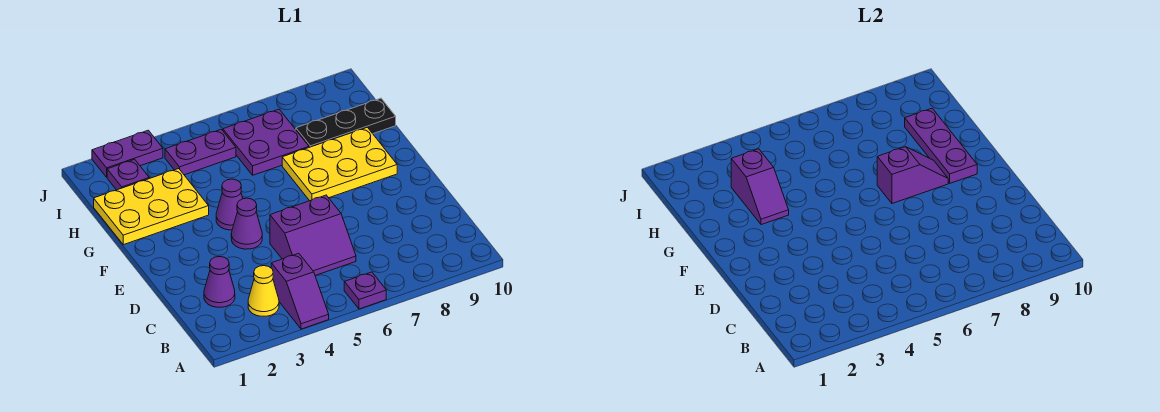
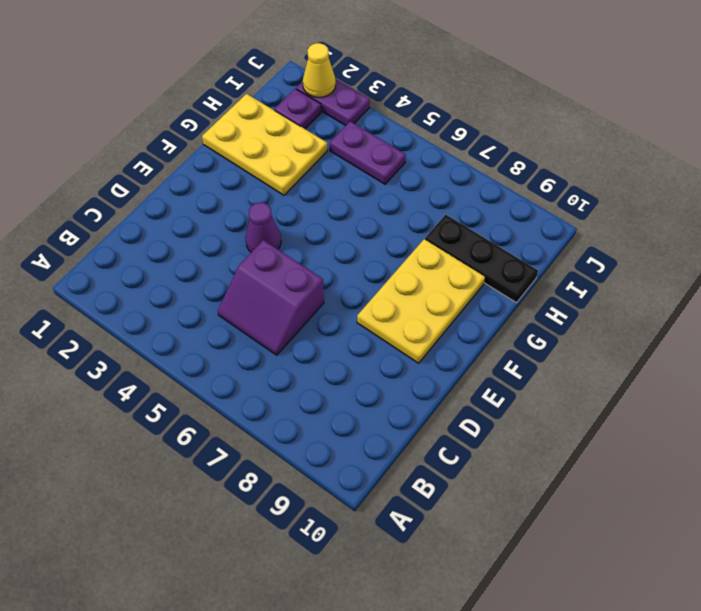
yellow plate E8:G9 level 1 -> yellow plate F7:G9 level 1
yellow cone J2 level 2 -> yellow cone B3 level 1
none -> purple slope A4:B4 level 1 top B
none -> purple plate A6 level 1
none -> purple cone C2 level 1

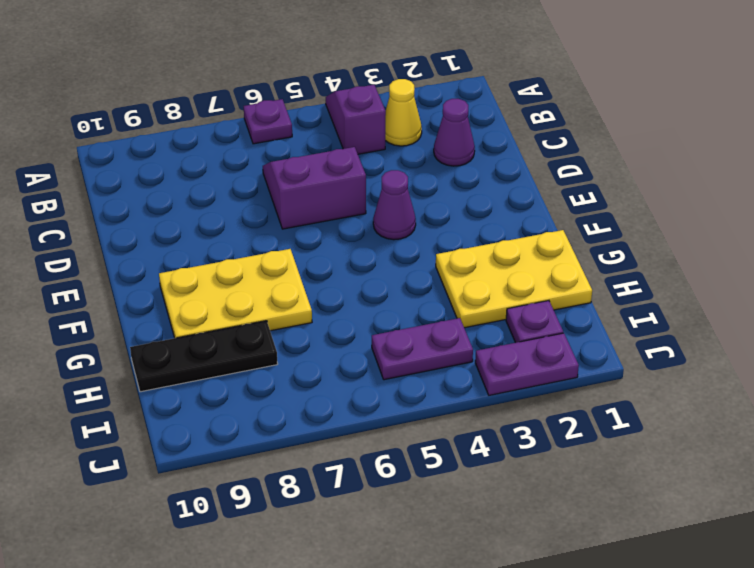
none -> purple cone F4 level 1
none -> purple plate H6:I7 level 1
none -> purple slope F7:F8 level 2 top 7

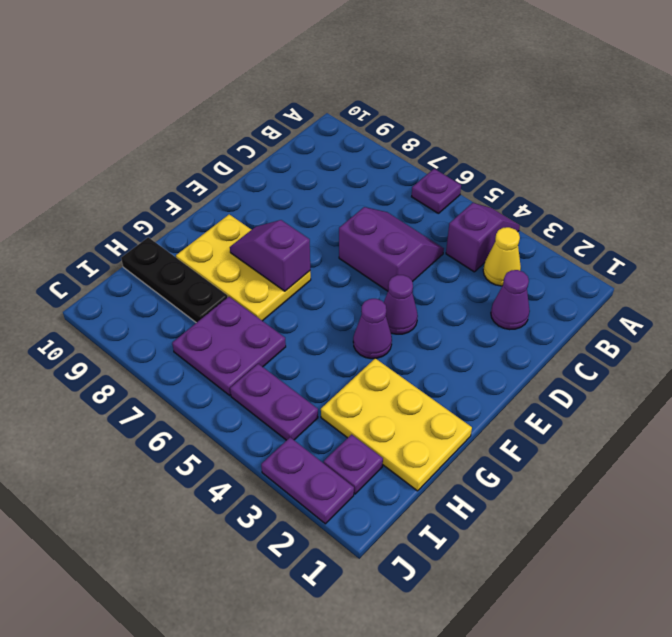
none -> purple plate F9:H9 level 2
none -> purple slope G3:H3 level 2 top H

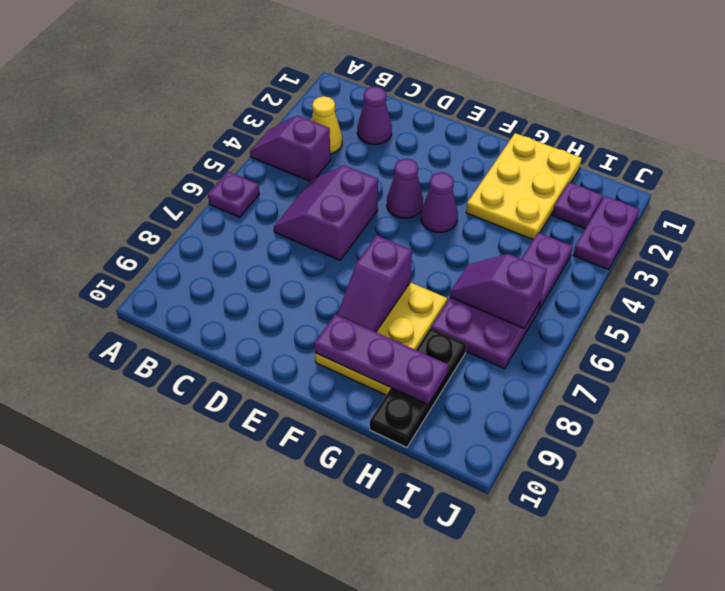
purple slope H6:I6 level 2 top I -> purple slope G3:H3 level 2 top H

